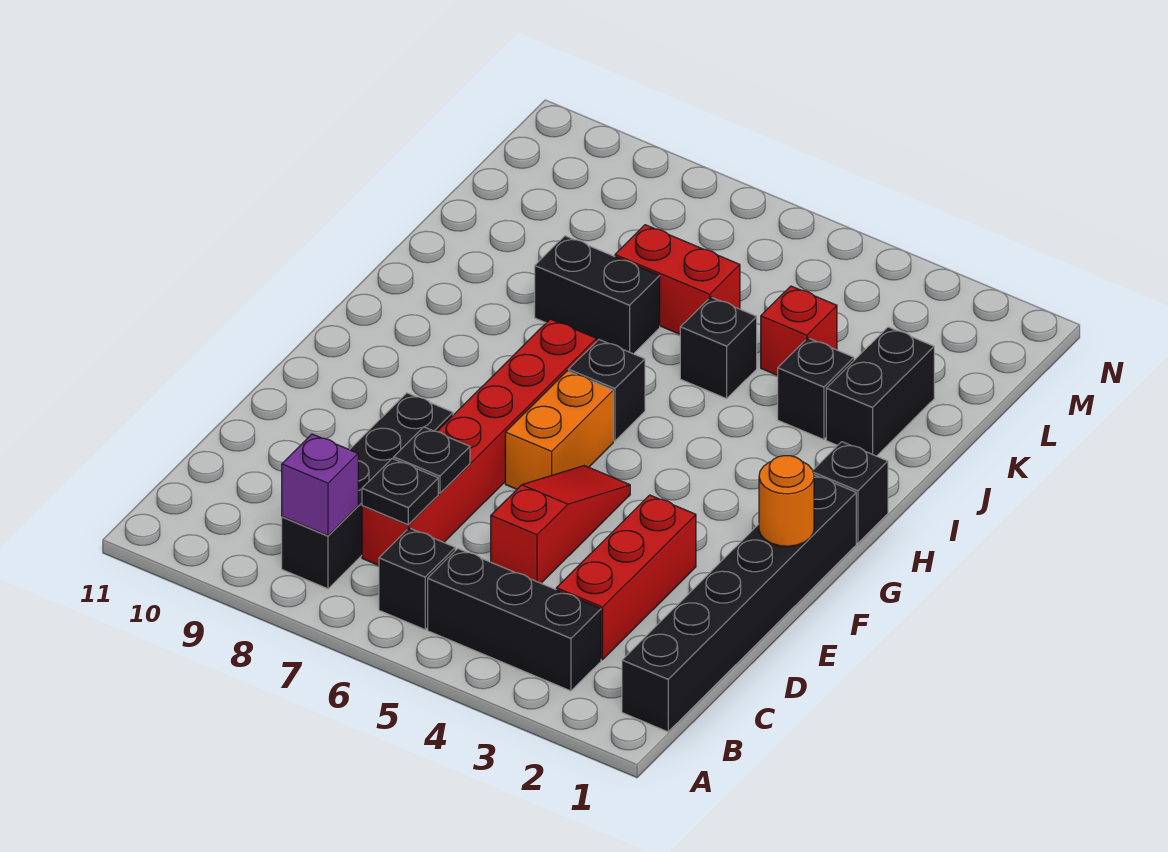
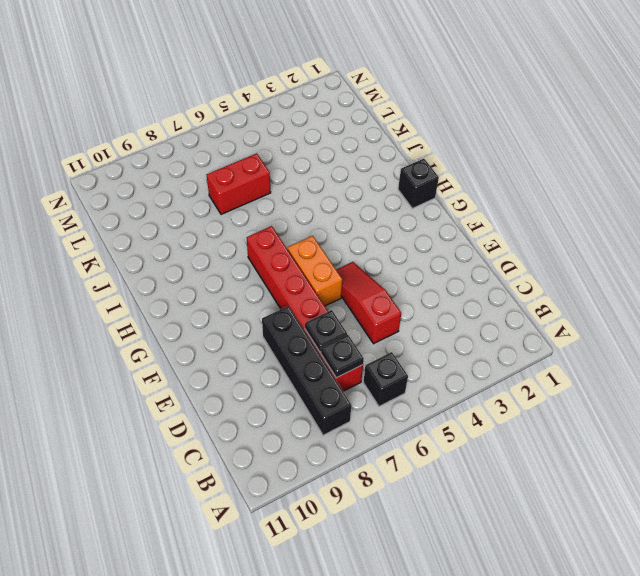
none -> black brick B1:G1 level 1
none -> black brick B3:B5 level 1
none -> red brick C3:E3 level 1

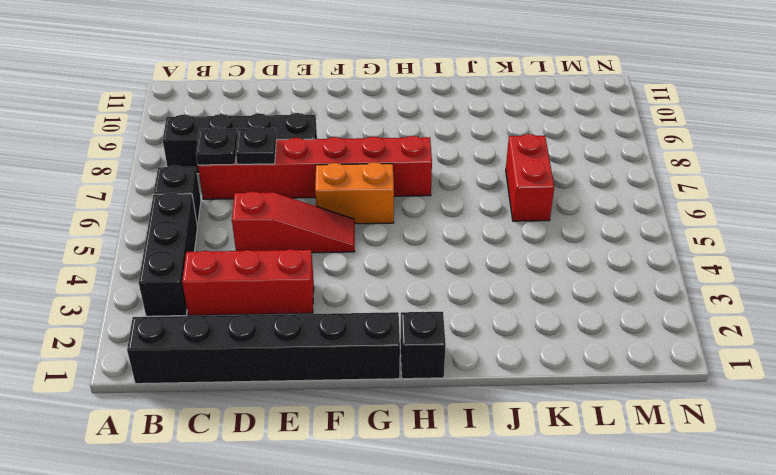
none -> black brick H6 level 1
none -> black brick J2:K2 level 1
none -> black brick J3 level 1

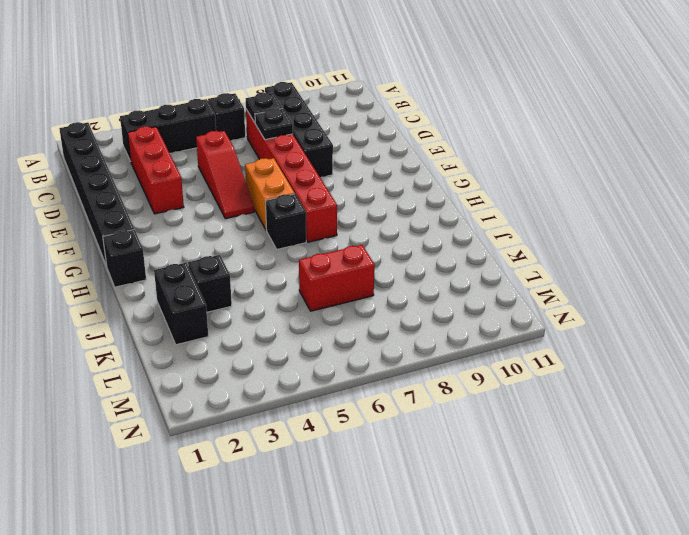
none -> black brick J5 level 1
none -> black brick J7:J8 level 1
none -> red brick K4 level 1

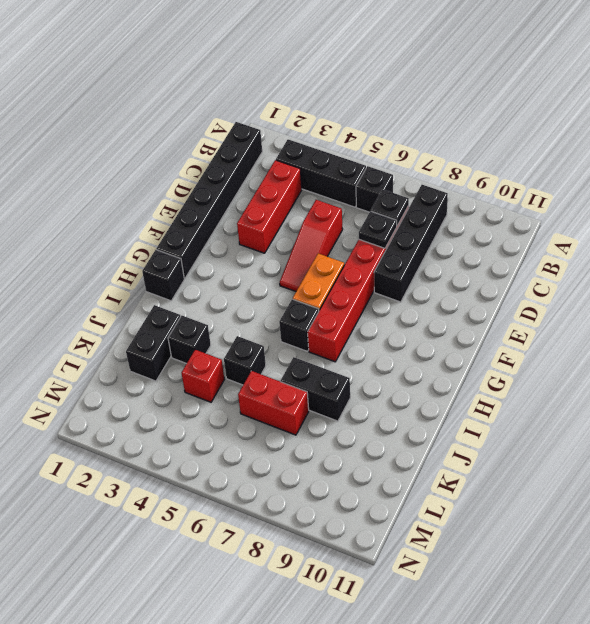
none -> purple brick B8 level 2
none -> orange round brick F1 level 2

